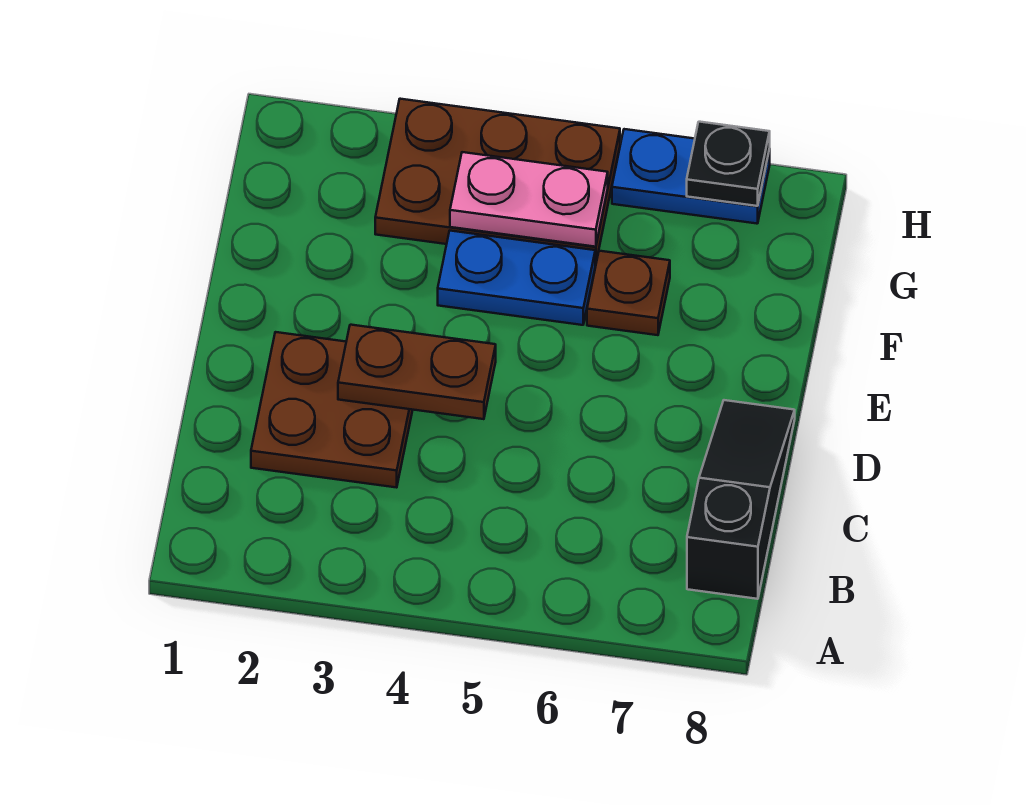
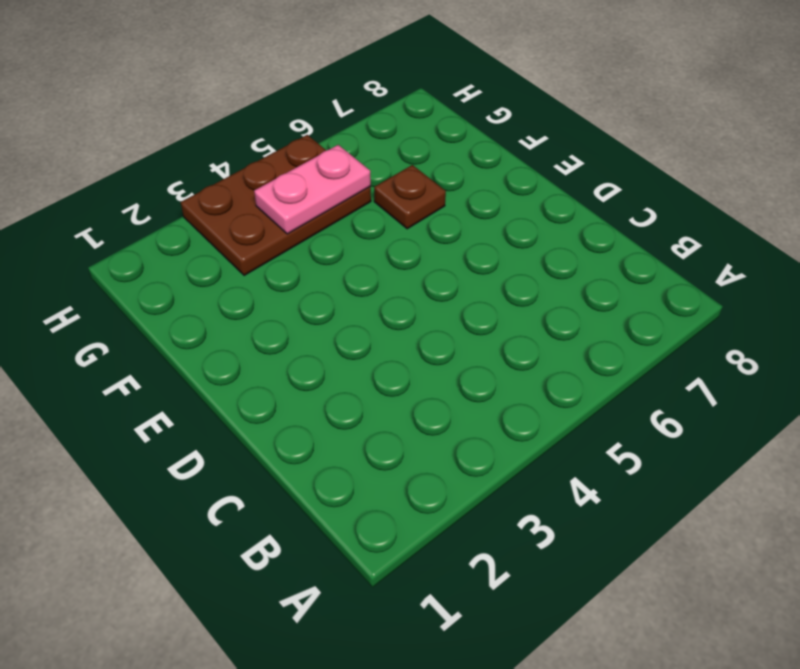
none -> black slope B8:D8 level 1 top B
none -> brown plate C2:D3 level 1

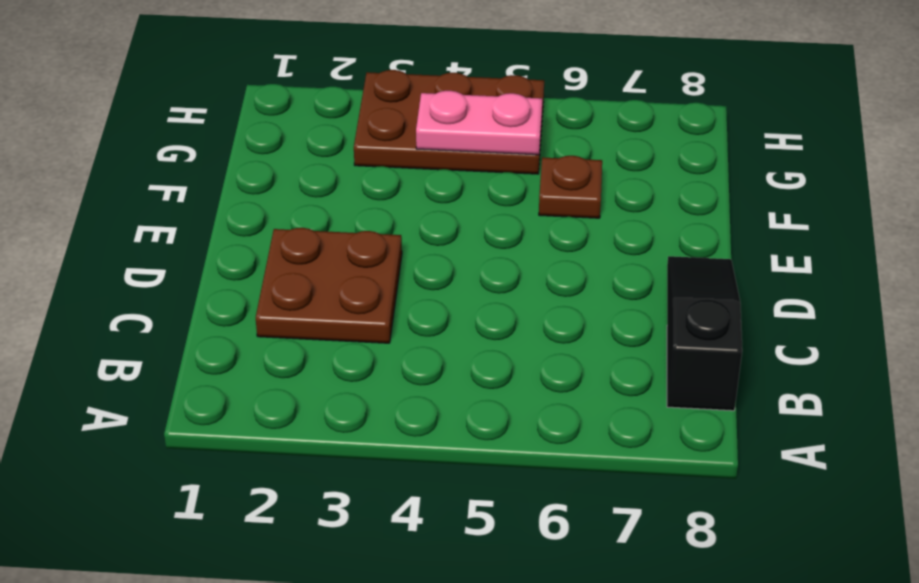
none -> blue plate F4:F5 level 1
none -> blue plate H6:H7 level 1

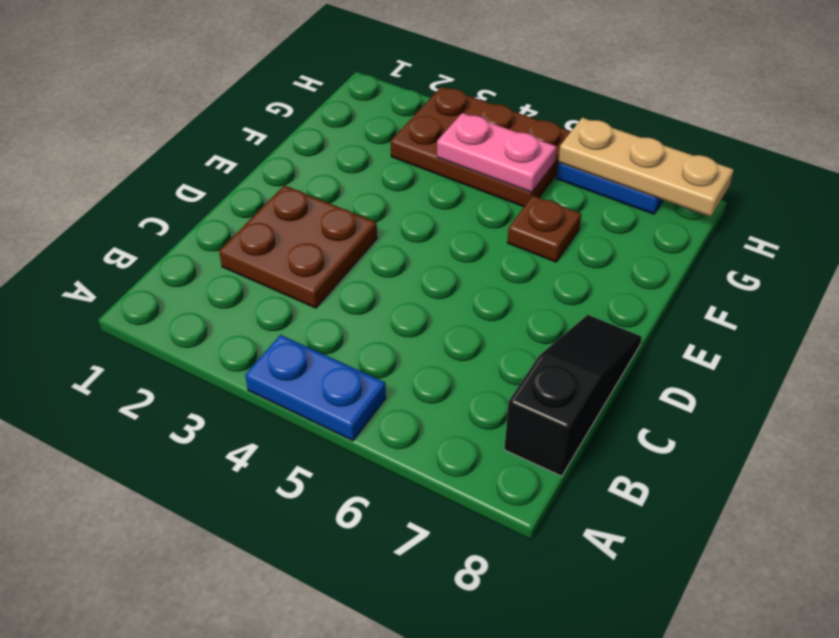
blue plate A4:A5 level 1 -> blue plate F4:F5 level 1
tan plate H6:H8 level 2 -> black plate H7 level 2
none -> brown plate D3:D4 level 2

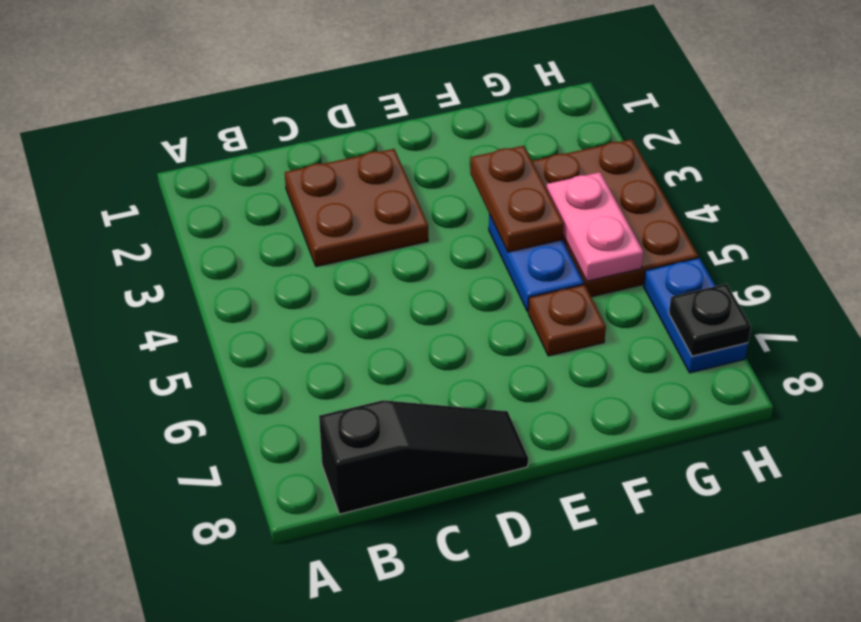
brown plate F3:F4 level 2 -> brown plate D3:D4 level 2

